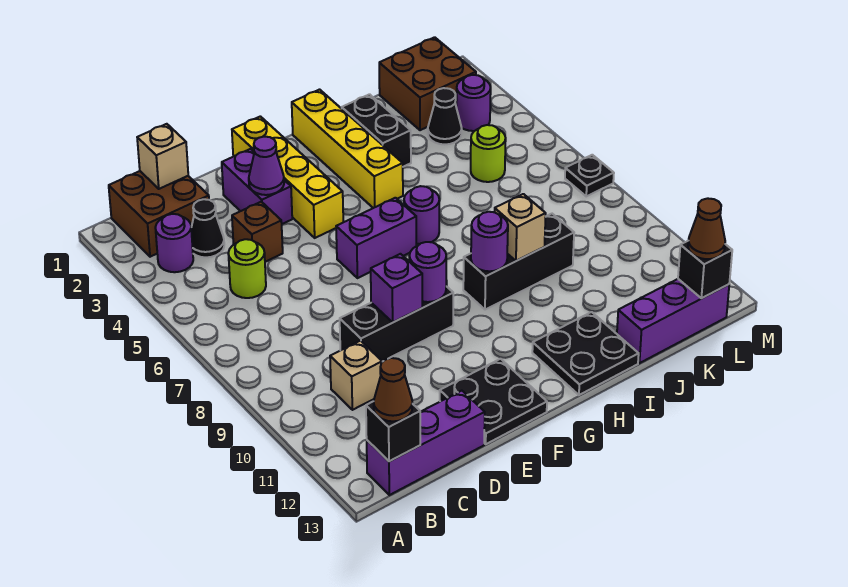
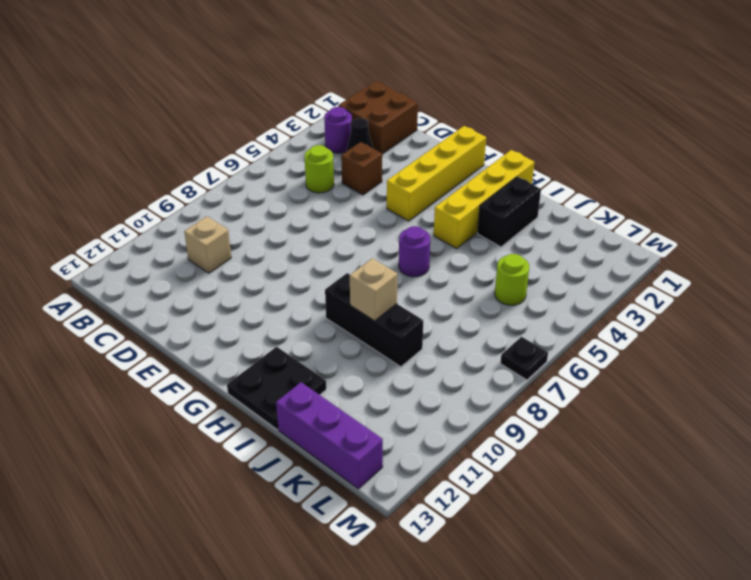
none -> purple brick B13:D13 level 1
none -> black brick D9:F9 level 1
none -> purple brick E2:E3 level 1
none -> black plate E12:F13 level 1

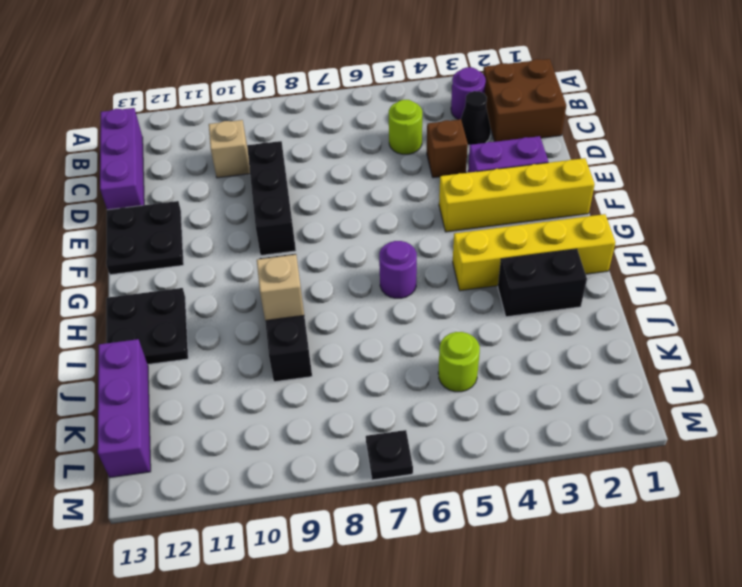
none -> purple brick F6:G6 level 1
none -> brown brick K1:L2 level 1
none -> black cone K3 level 1
none -> purple round brick L3 level 1

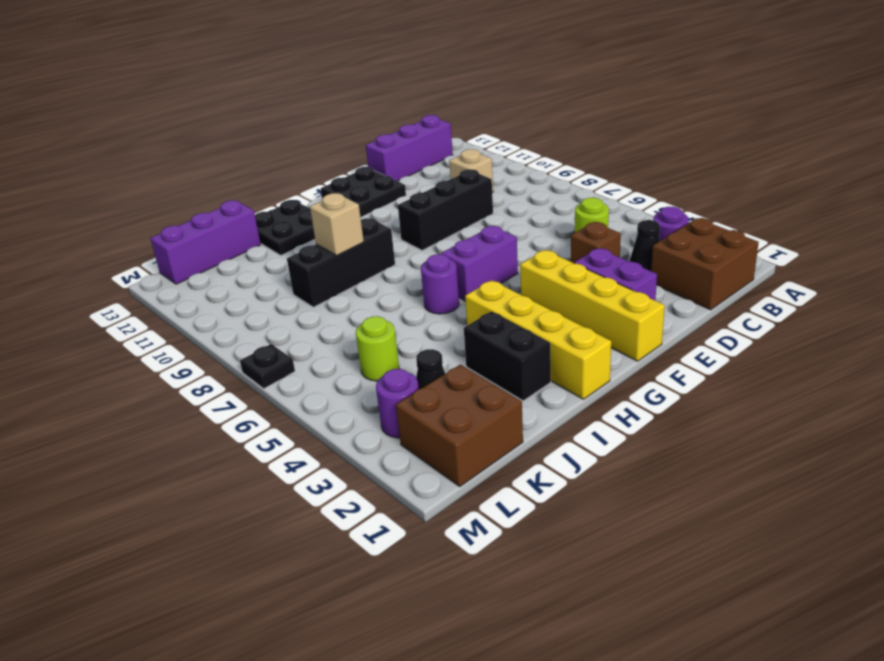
none -> black brick B13 level 2
none -> tan brick C1 level 2
none -> purple cone E3 level 2
none -> purple brick E9 level 2

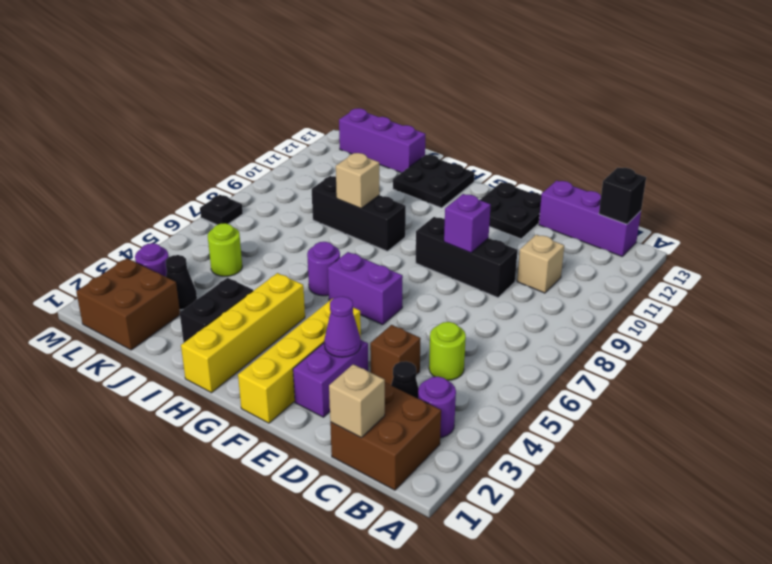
none -> purple round brick F9 level 2
none -> purple round brick H9 level 2
none -> black brick L13 level 2
none -> brown cone B13 level 3

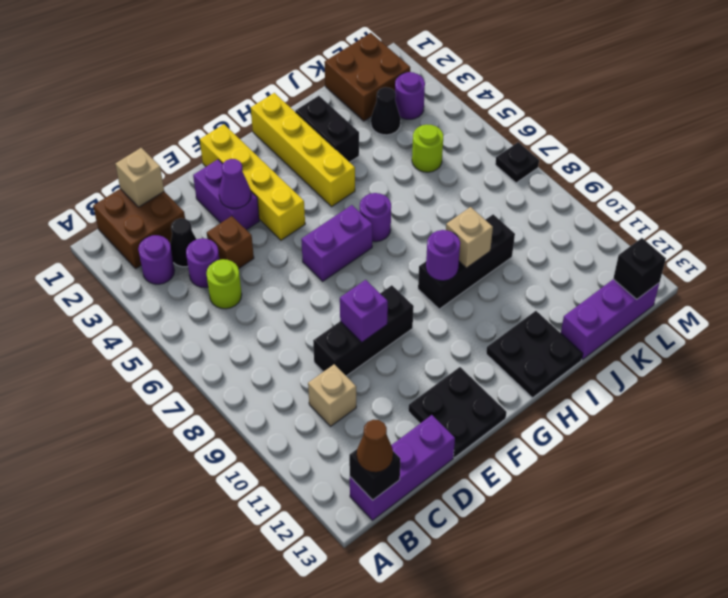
purple round brick C4 level 1 -> purple round brick F9 level 2
none -> brown cone L13 level 3

